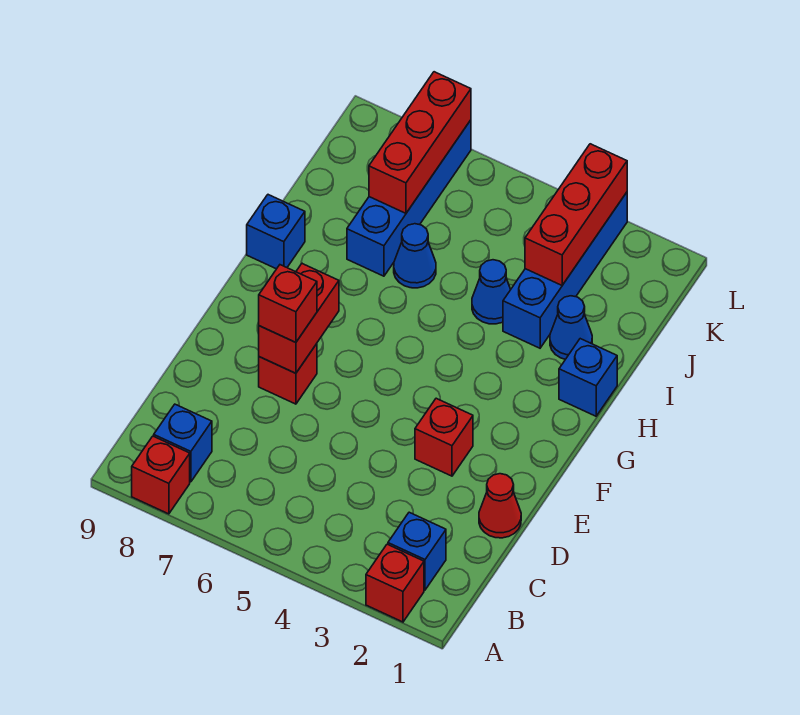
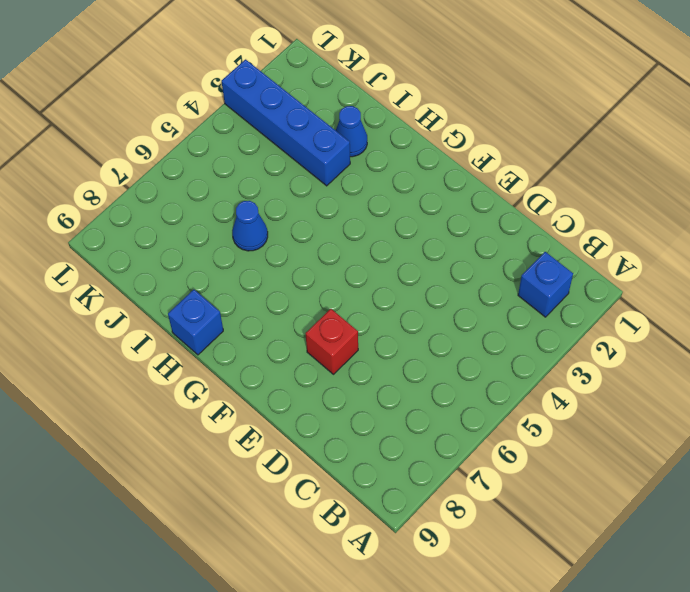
none -> red brick A2 level 1
none -> red brick A8 level 1
none -> blue brick B8 level 1

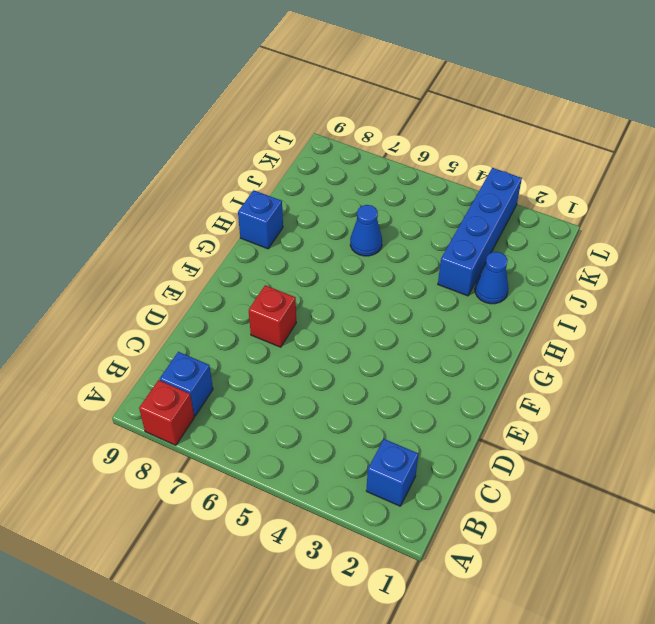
none -> red brick A2 level 1
none -> red cone D1 level 1
none -> red brick E3 level 1

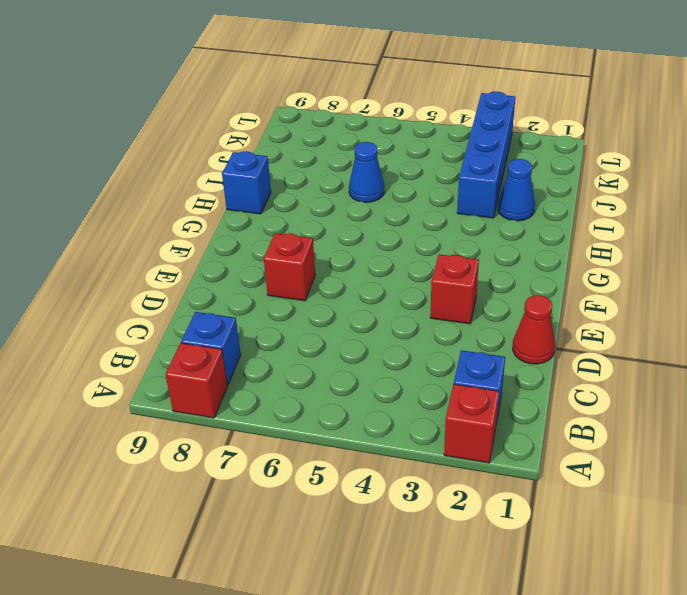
none -> blue brick H1 level 1
none -> blue cone I4 level 1
none -> blue brick I7:L7 level 1

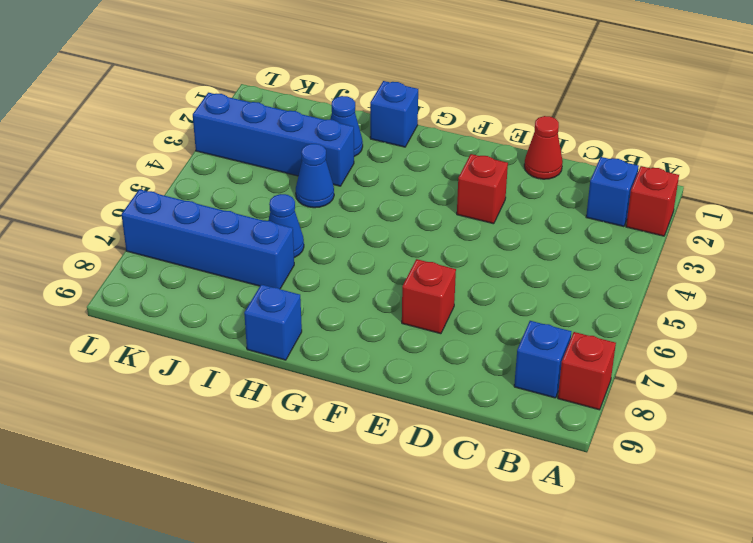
none -> red brick E7:F7 level 2
none -> red brick J3:L3 level 2
none -> red brick J7:L7 level 2

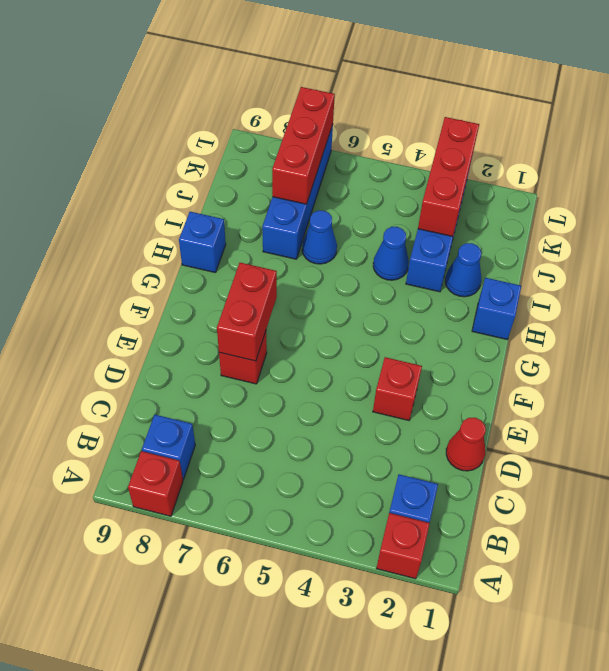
none -> red brick E7 level 3

